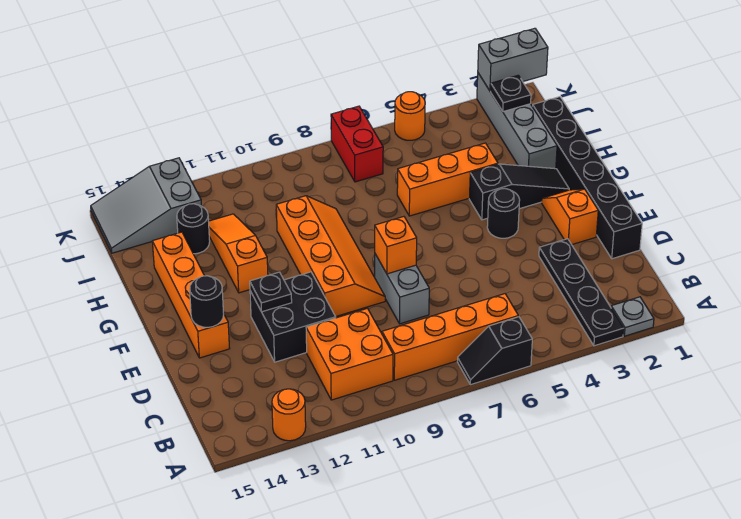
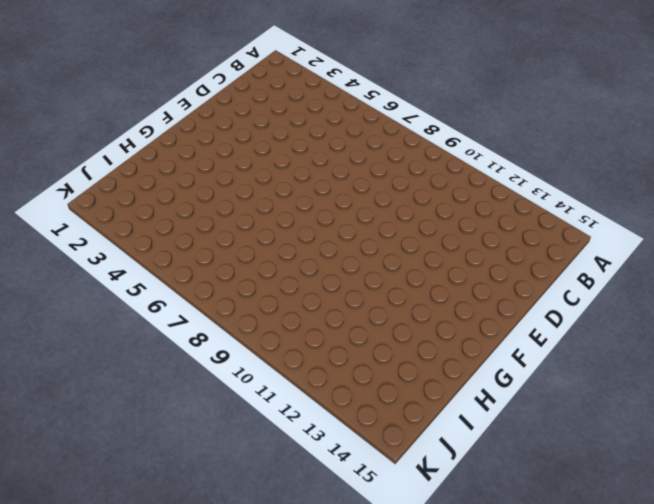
none -> grey plate A2 level 1
none -> black plate A3:D3 level 1
none -> black slope A6:A7 level 1 top 6

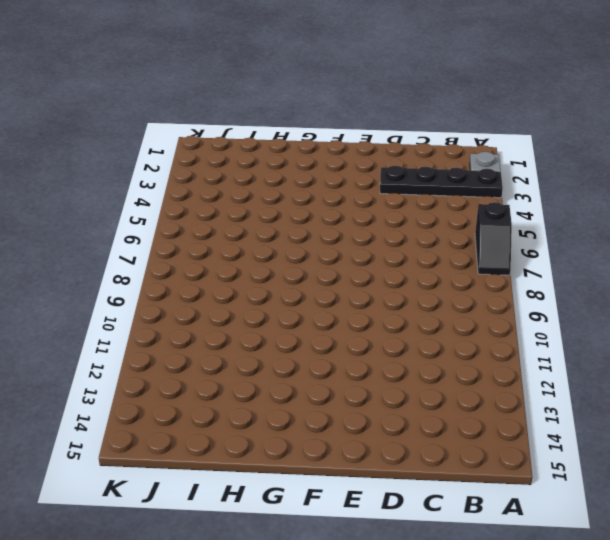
none -> orange round brick A13 level 1
none -> orange brick B6:B9 level 1
none -> orange brick B10:C11 level 1

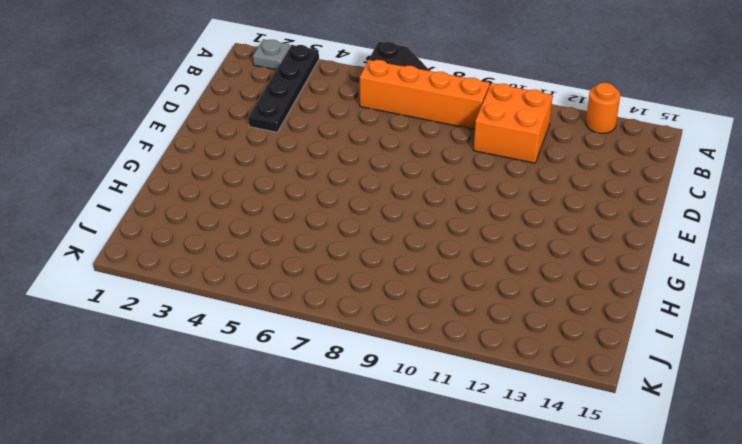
none -> black brick D1:I1 level 1
none -> grey brick D8:E8 level 1
none -> black brick D11:E12 level 1

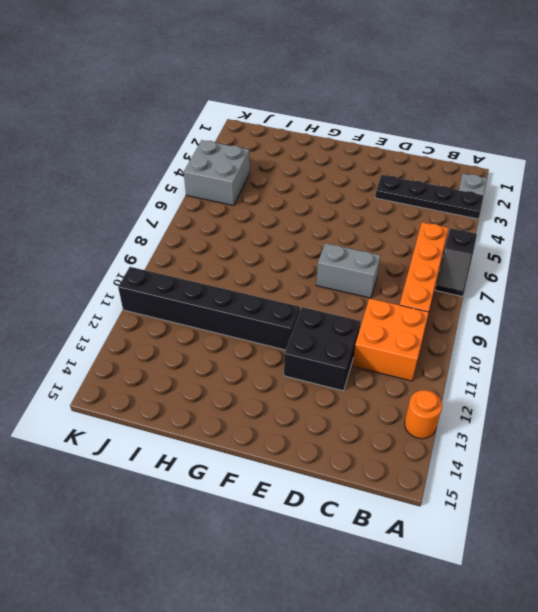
black brick F11:K11 level 1 -> black brick D1:I1 level 1
grey brick J4:K5 level 1 -> orange round brick K5 level 1
none -> orange slope E2:F2 level 1 top E
none -> orange slope E9:H10 level 1 top 10
none -> orange brick E14:H14 level 1

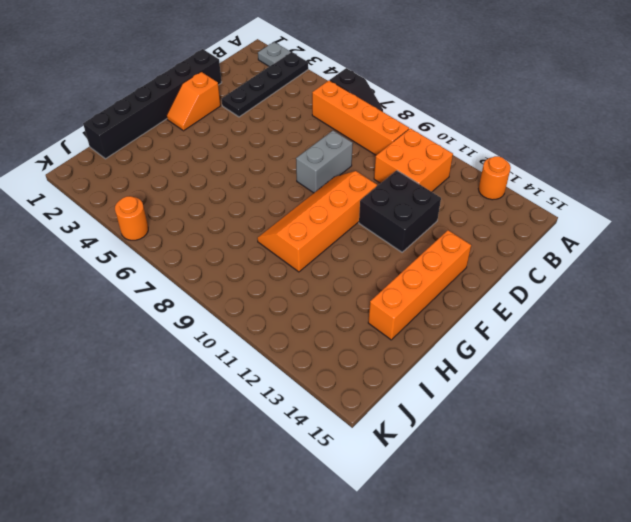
none -> black round brick F4 level 1
none -> black slope G2:G4 level 1 top 4
none -> orange slope G12:I12 level 1 top G

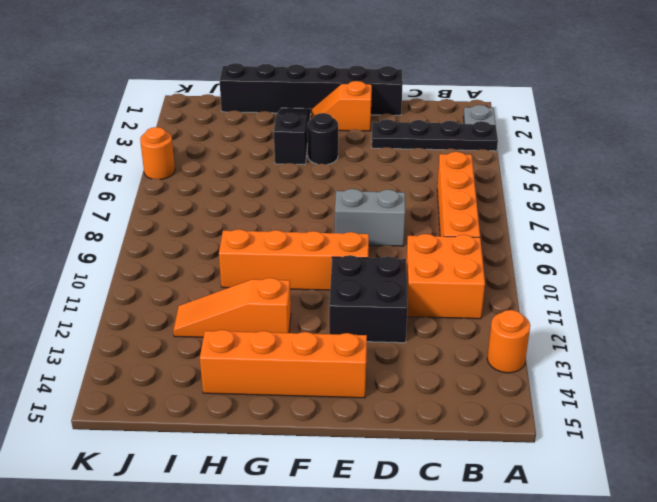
none -> black slope A6:A7 level 1 top 6
none -> grey brick H2:K2 level 1
none -> orange brick H4:H6 level 1

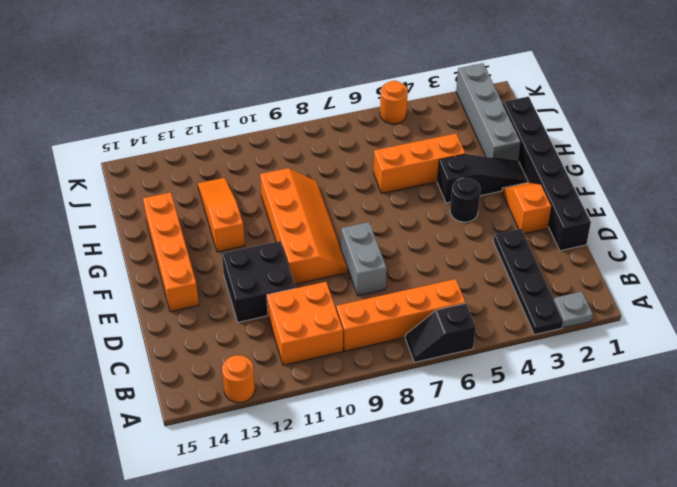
none -> black round brick I13 level 1
none -> red brick J7:K7 level 1
none -> grey slope J13:K15 level 1 top 13

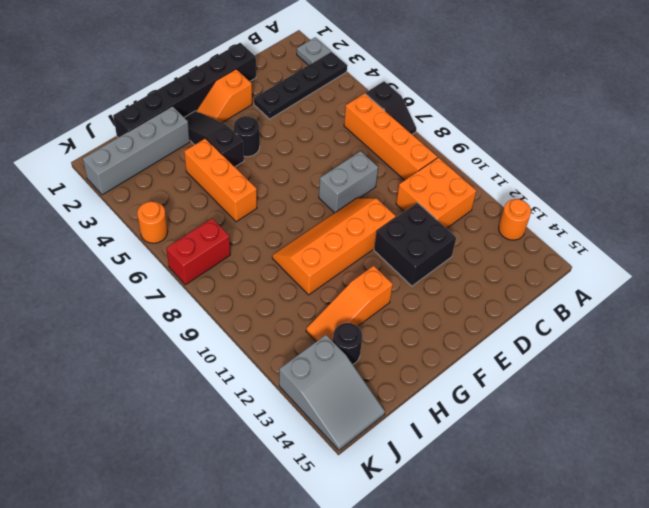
none -> orange brick E14:H14 level 1
none -> orange brick E8 level 2
none -> black plate E12 level 2

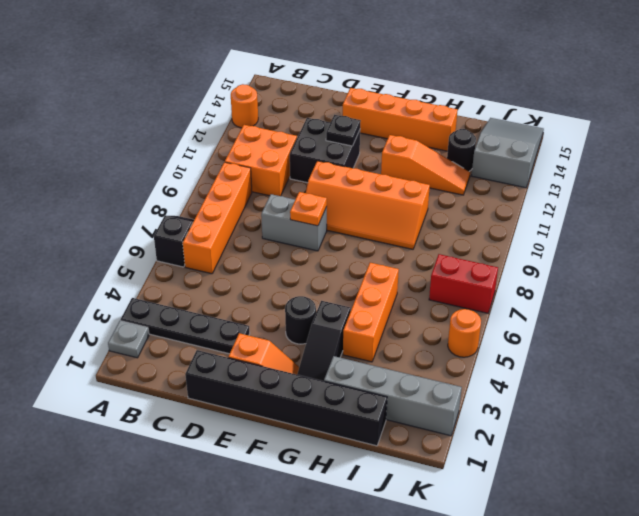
orange plate E8 level 2 -> orange brick E8 level 2
none -> black round brick E14 level 2
none -> black plate J2 level 2
none -> grey brick K1:K2 level 2

